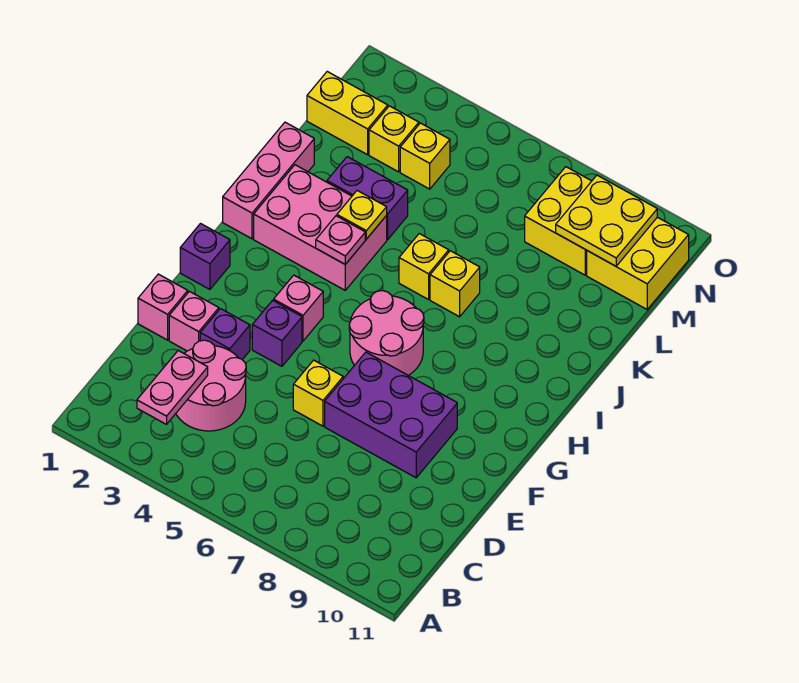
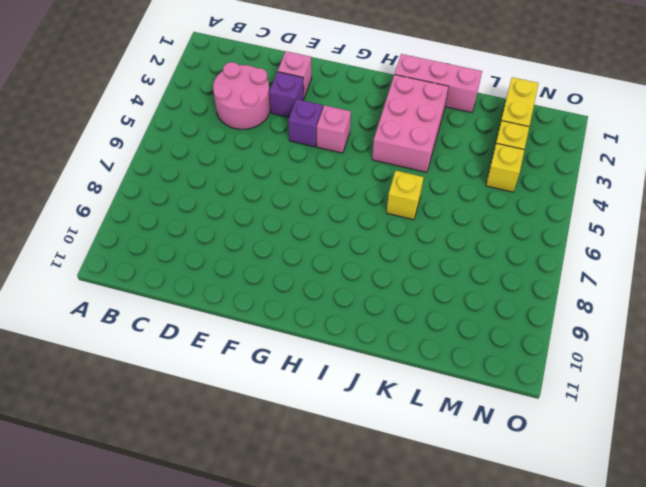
none -> pink brick E1 level 1
none -> yellow brick E6 level 1
none -> purple brick E7:F9 level 1

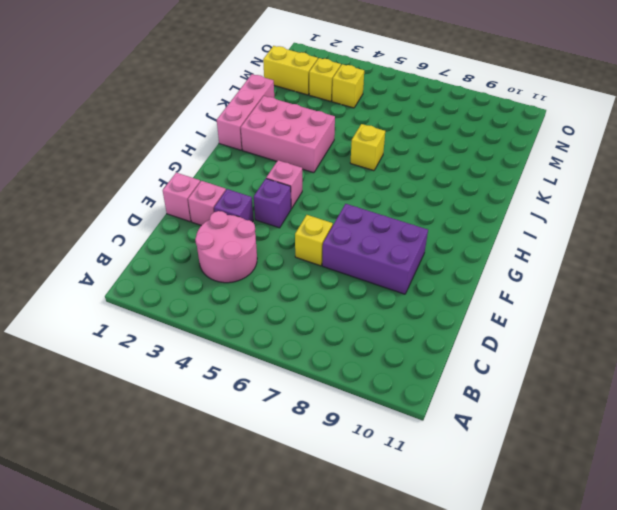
none -> purple brick G1 level 1
none -> pink round brick G6:H7 level 1
none -> yellow brick J7 level 1

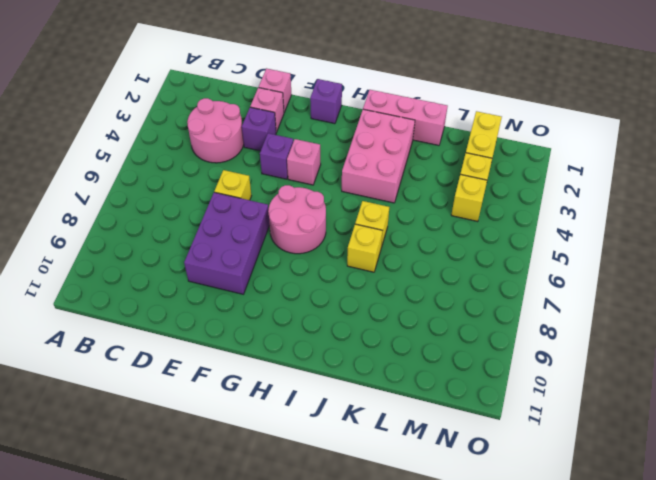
none -> purple brick K3:K4 level 1
none -> yellow brick M8:N9 level 1
none -> yellow brick M10:N11 level 1

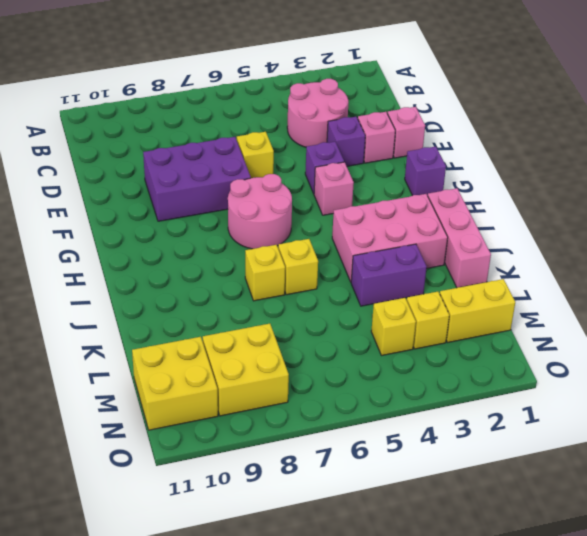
none -> pink plate B3:C3 level 2
none -> pink plate I4 level 2
none -> yellow plate J4 level 2

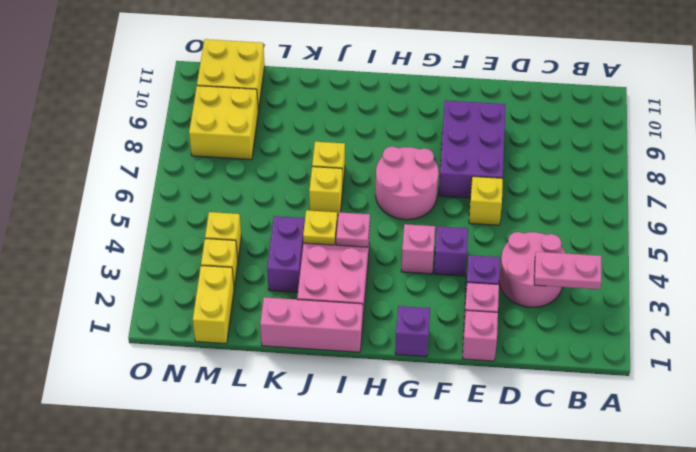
none -> yellow plate M9:N10 level 2

